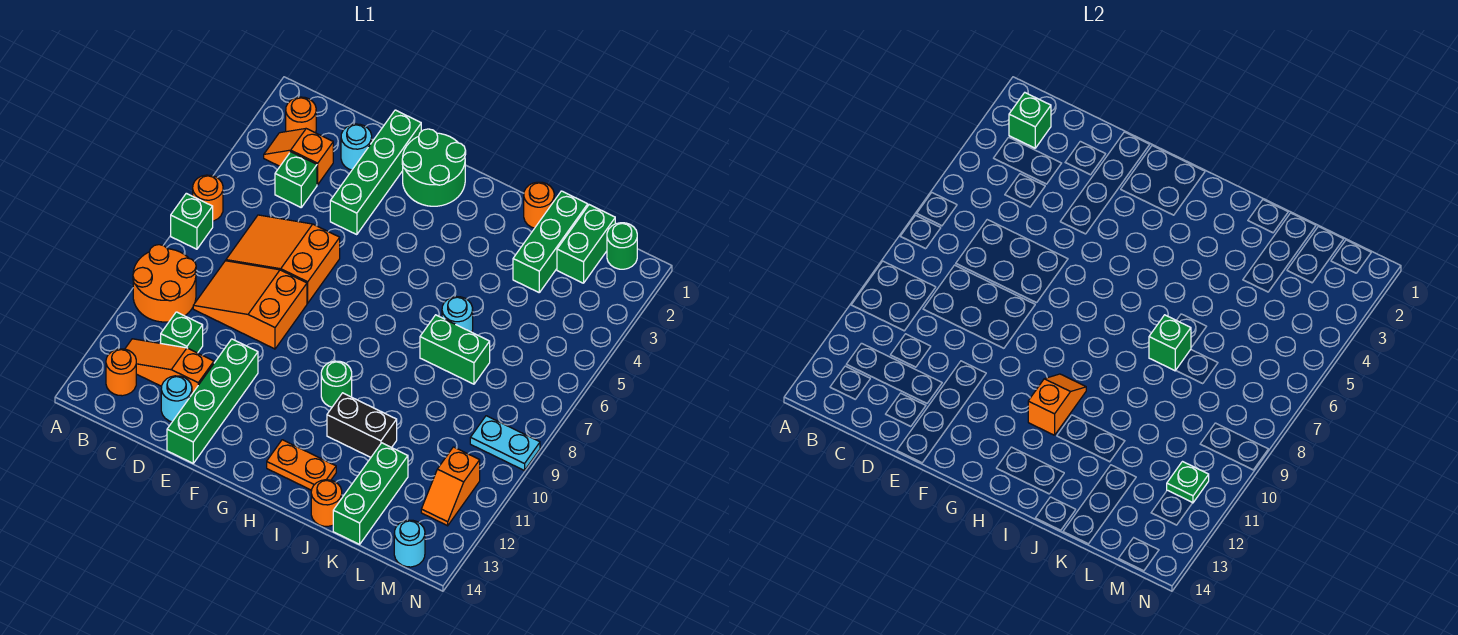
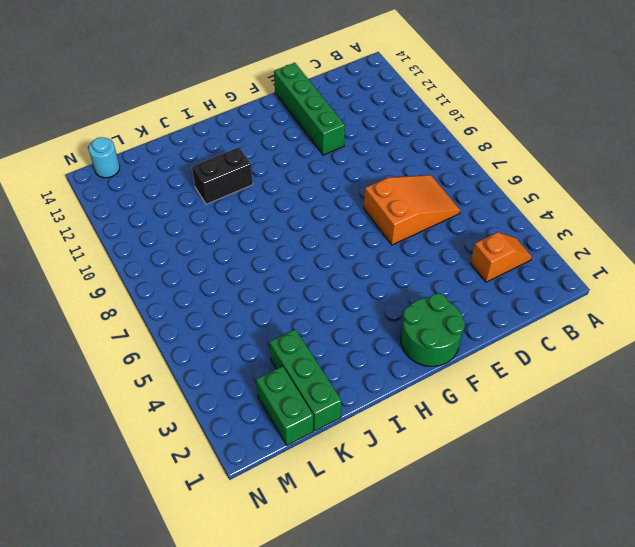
none -> orange round brick A6 level 1
none -> green brick A7 level 1
none -> orange round brick A9:B10 level 1
none -> orange round brick B2 level 1

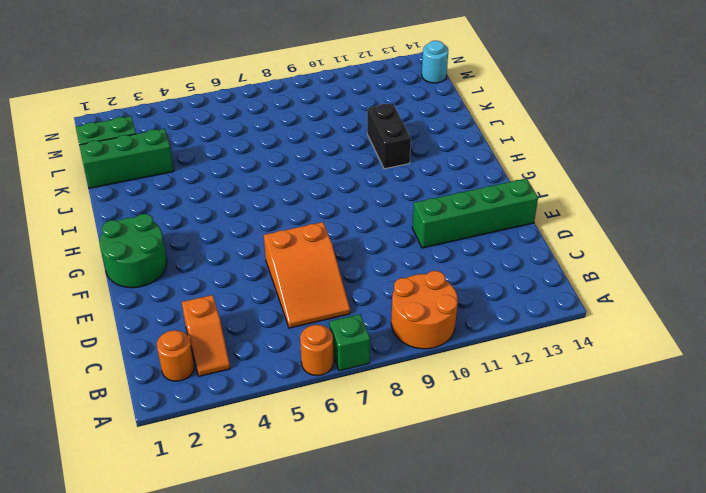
none -> orange slope B12:D12 level 1 top D
none -> orange round brick B13 level 1
none -> green brick C4 level 1
none -> orange slope C8:E9 level 1 top E

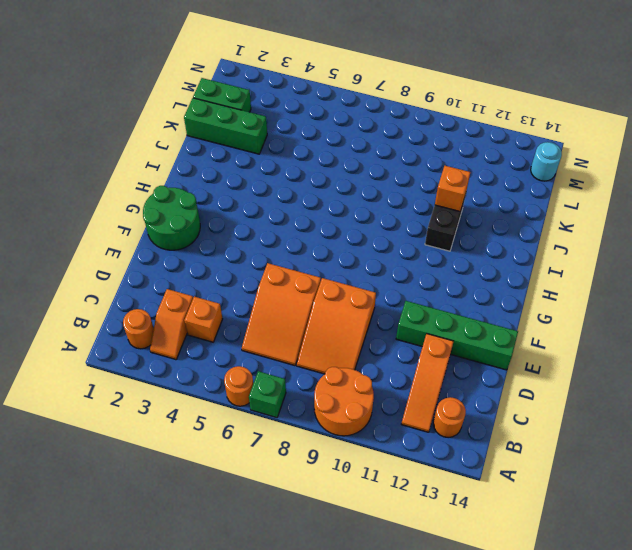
orange brick C4 level 1 -> green brick C4 level 1
orange brick J11 level 2 -> none
none -> green brick C11 level 1
none -> cyan round brick D2 level 1
none -> cyan round brick D13 level 1
none -> green brick E1:E4 level 1

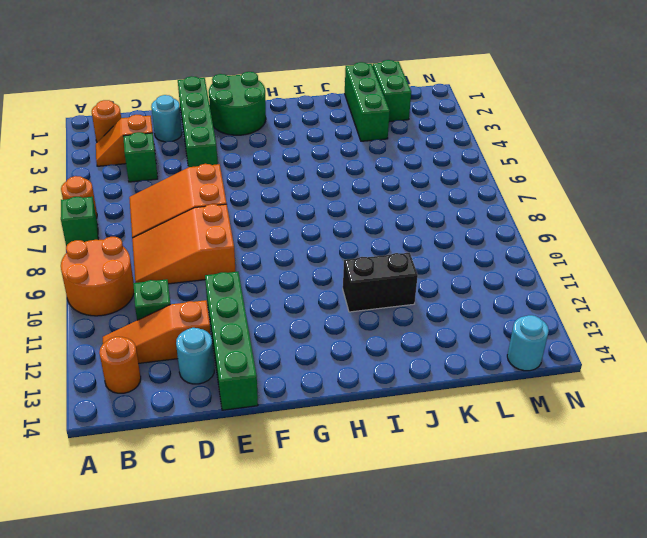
none -> green round brick H10 level 1
none -> orange plate H13:I13 level 1
none -> orange round brick J1 level 1
none -> cyan round brick J6 level 1

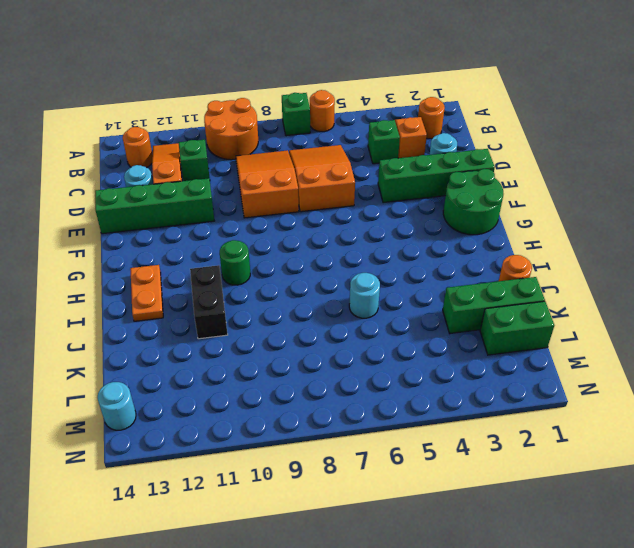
none -> green brick J7:K7 level 1
none -> orange round brick J14 level 1
none -> green brick K12:K14 level 1
none -> green round brick M1 level 1

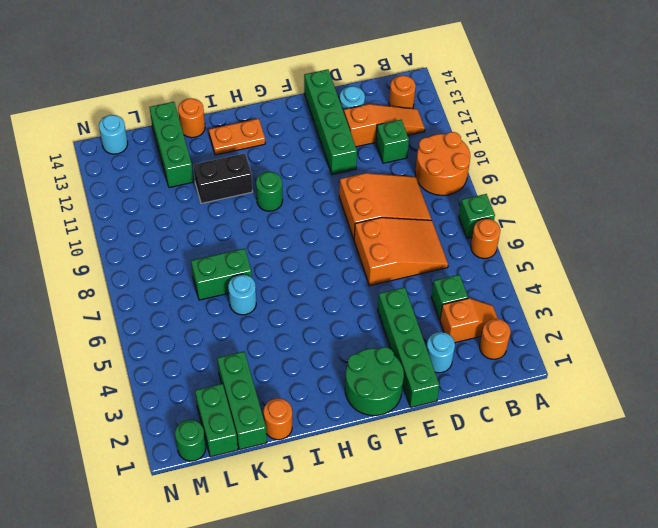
none -> cyan plate M9:N9 level 1
none -> orange slope M11:M12 level 1 top 11
none -> green brick B2 level 2
none -> orange slope H10:H11 level 2 top 11

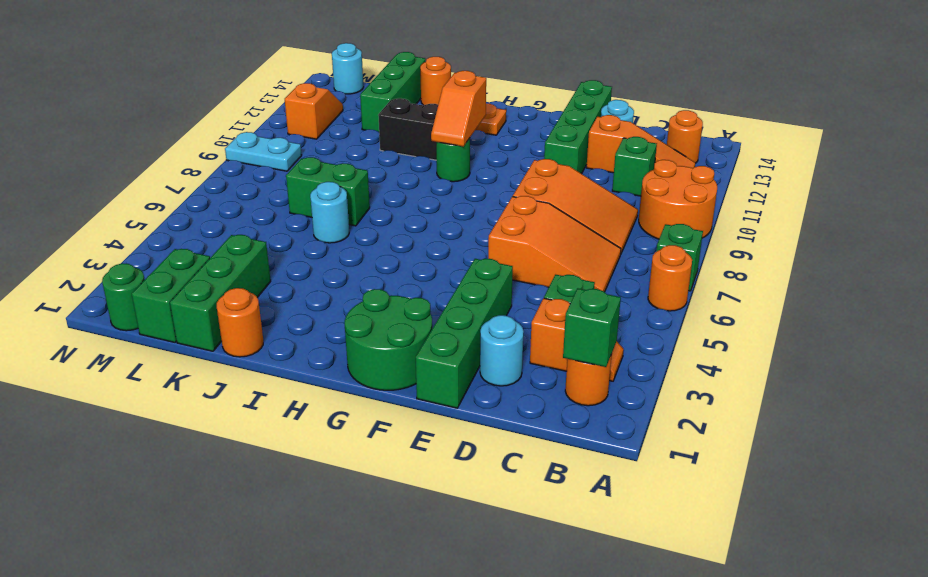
none -> green brick J7 level 2
none -> green plate M11 level 2

